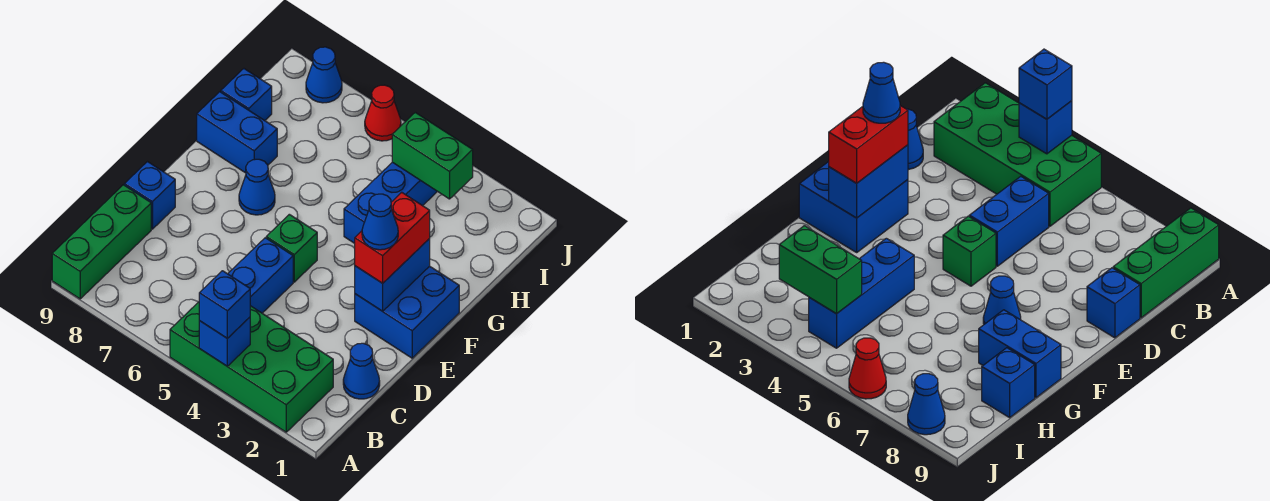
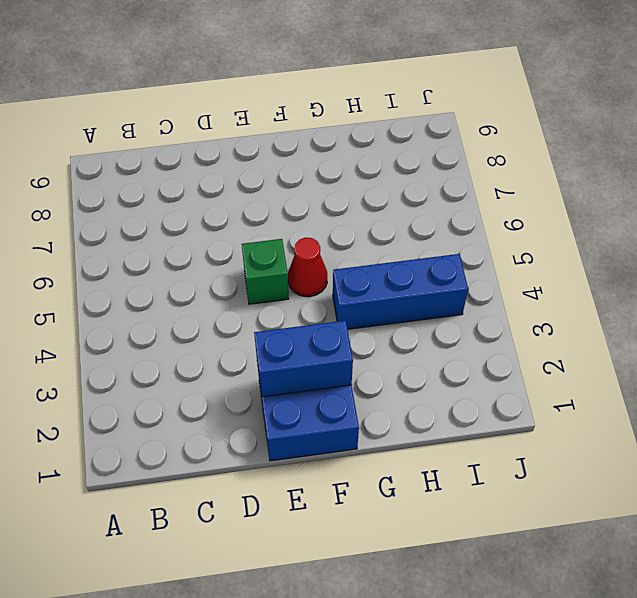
red cone F5 level 1 -> red cone J6 level 1
none -> green brick A2:B5 level 1
none -> green brick A9:C9 level 1
none -> blue cone C1 level 1

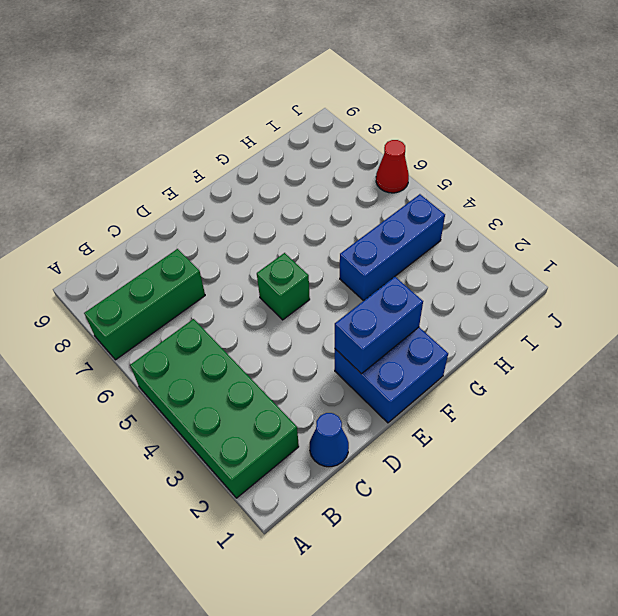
green brick A7:C7 level 1 -> green brick A9:C9 level 1
none -> blue brick C5:D5 level 1
none -> blue brick D9 level 1
none -> blue cone F7 level 1

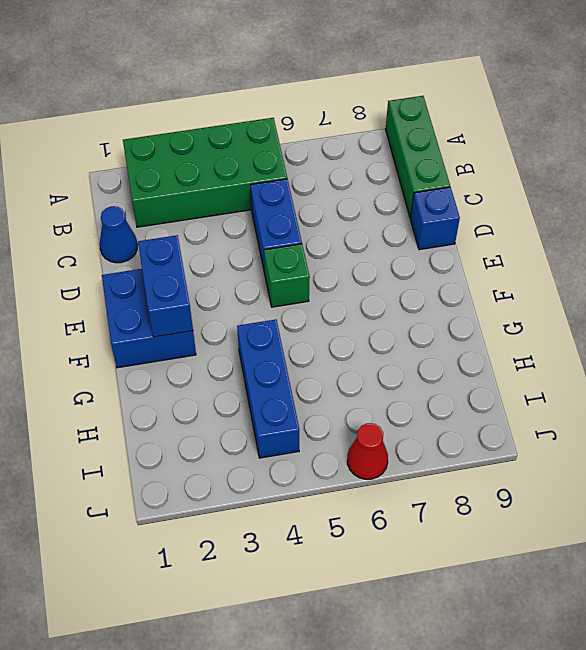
none -> blue cone F7 level 1
none -> blue brick G8:G9 level 1
none -> blue brick H9 level 1

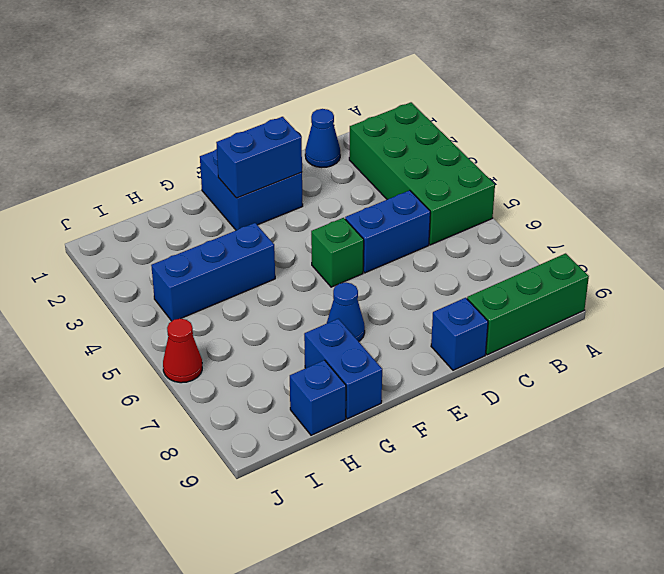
none -> blue cone J8 level 1
none -> blue brick A4 level 2
none -> green brick I3:I4 level 2

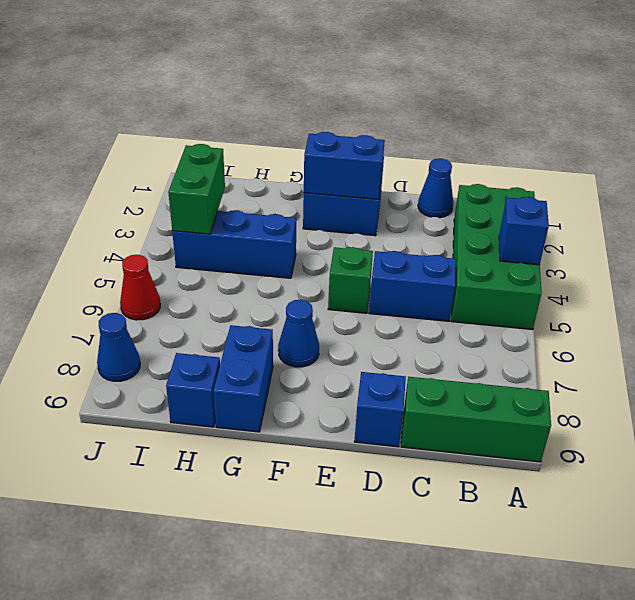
none -> blue brick A4 level 3
none -> red brick E2:F2 level 3
none -> blue cone E2 level 4

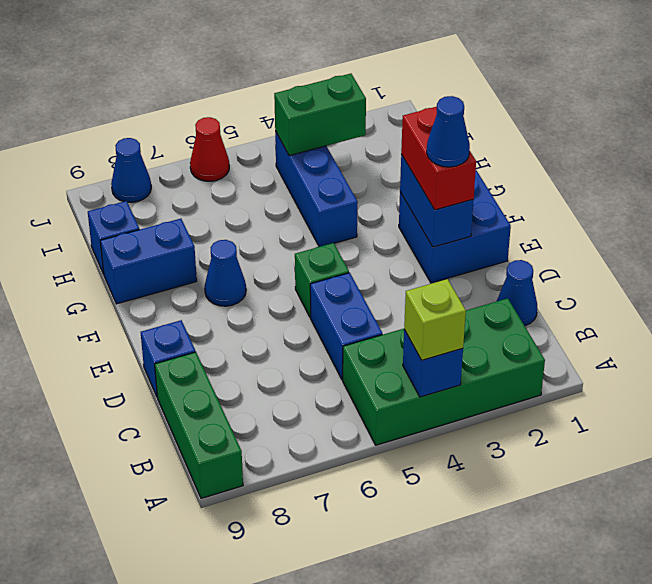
lime brick A4 level 3 -> blue brick A4 level 3

